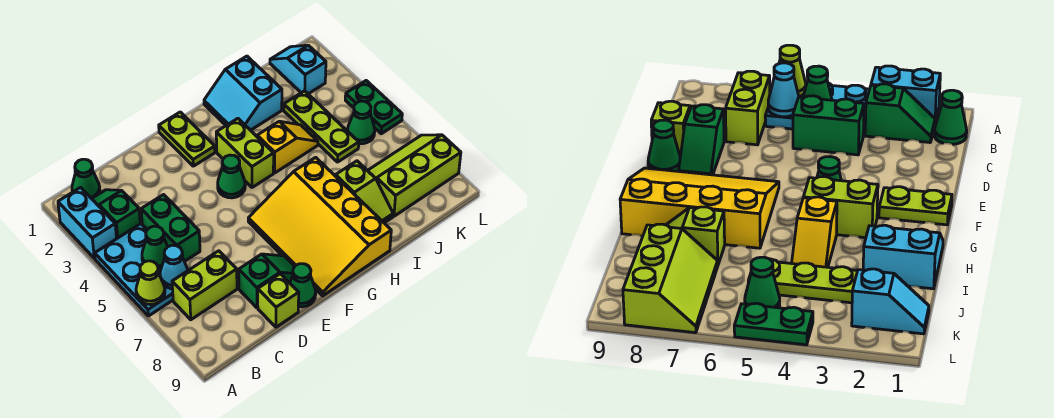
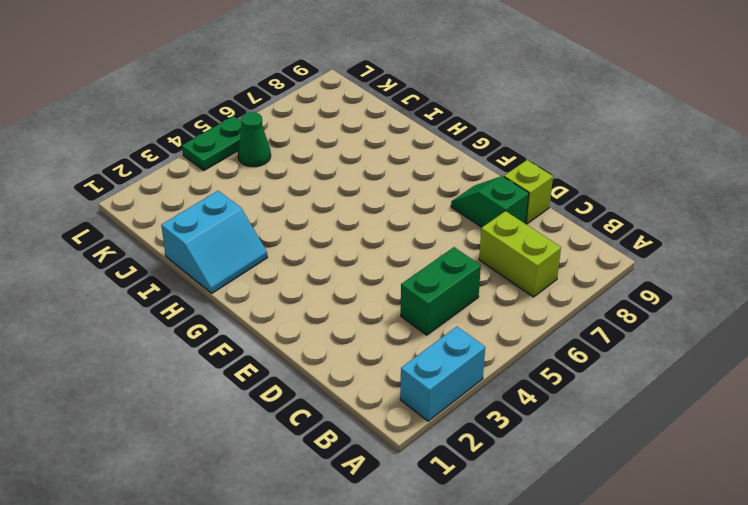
none -> cyan plate A4:B6 level 1
none -> green cone B1 level 1
none -> green slope B2:B3 level 1 top 3

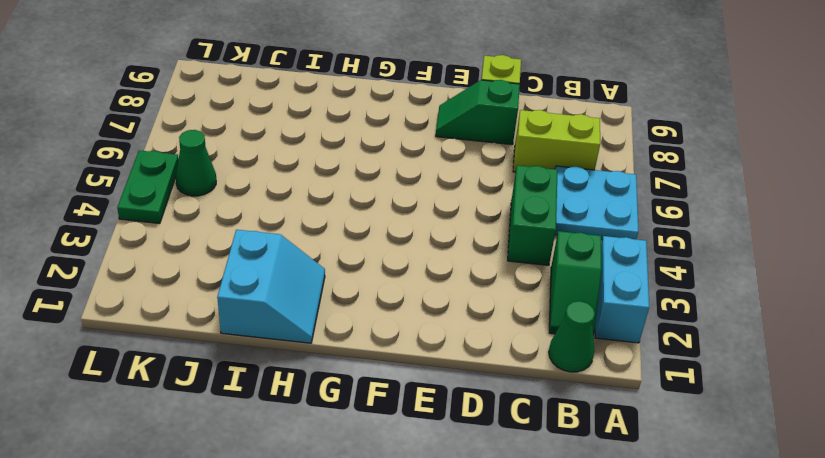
cyan plate A5:B6 level 1 -> cyan plate A4:B6 level 1
none -> green cone E9 level 1
none -> lime plate F1:F2 level 1
none -> green cone F4 level 1

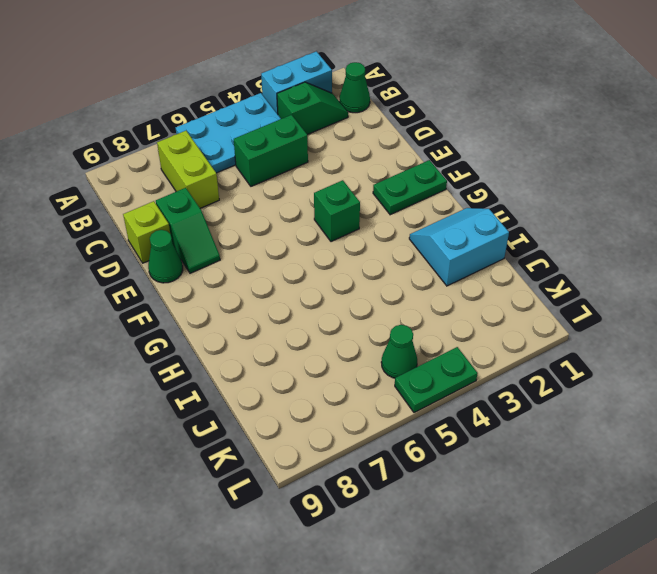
green plate F1:F2 level 1 -> lime plate F1:F2 level 1
green brick F4 level 1 -> green cone F4 level 1
none -> yellow slope F6:H9 level 1 top H
none -> lime brick G3:G4 level 1
none -> yellow slope H4:I4 level 1 top H

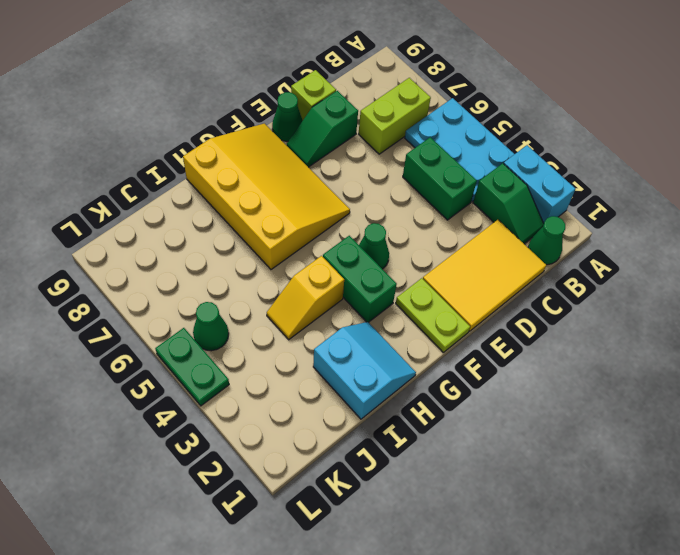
yellow tile C1:E2 level 1 -> none
green brick G3:G4 level 1 -> lime brick G3:G4 level 1
none -> lime slope I7:I8 level 1 top 7
none -> lime plate J3:J5 level 1
none -> lime slope J7:L8 level 1 top 8

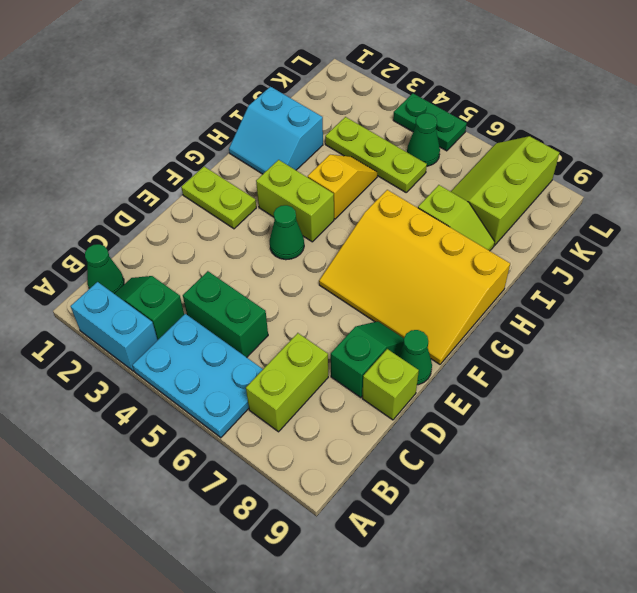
none -> cyan slope K1:K2 level 1 top 2
none -> lime cone A6 level 2
none -> green cone B5 level 2

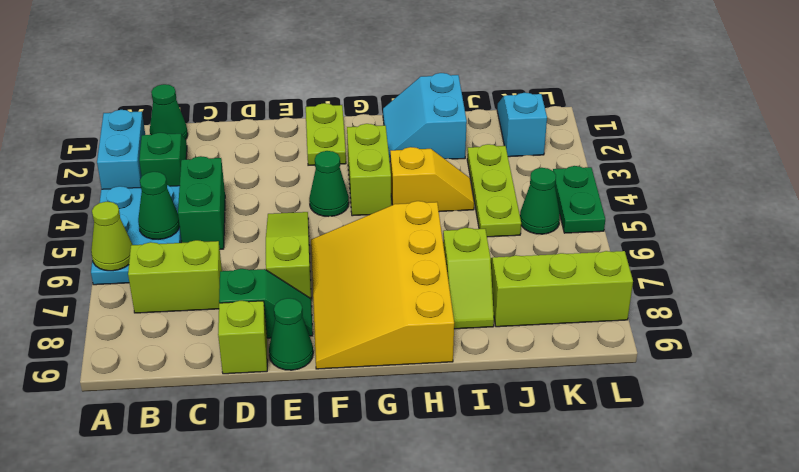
lime slope E5:E7 level 1 top 7 -> none
none -> cyan cone B6 level 2

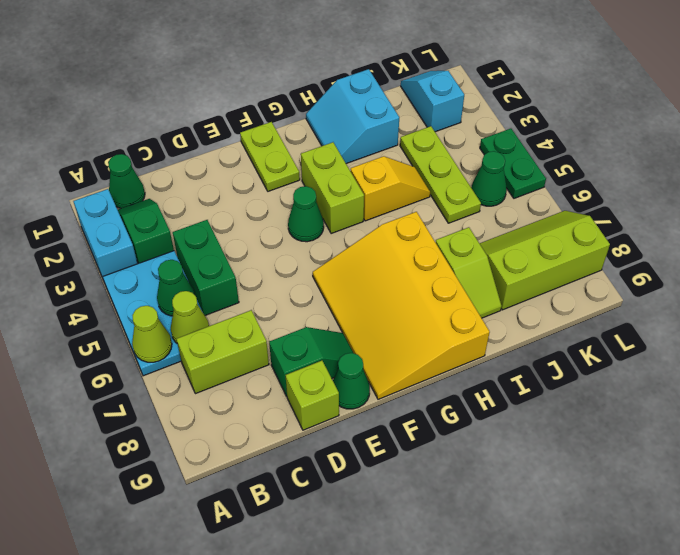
lime cone B6 level 2 -> cyan cone B6 level 2

